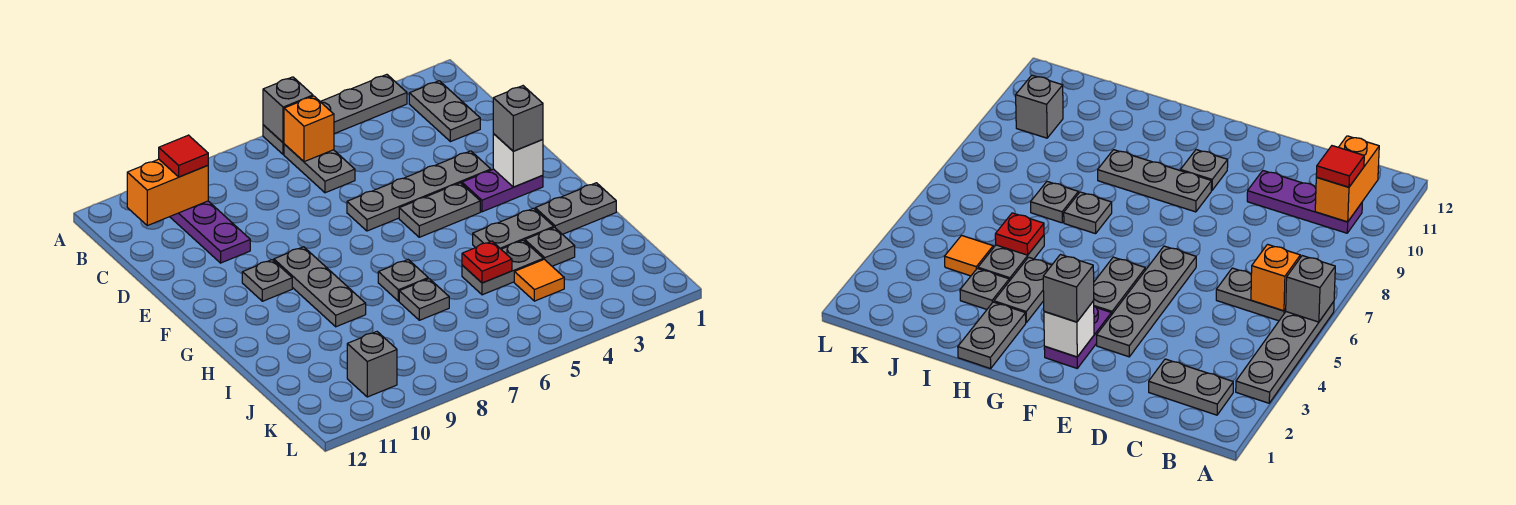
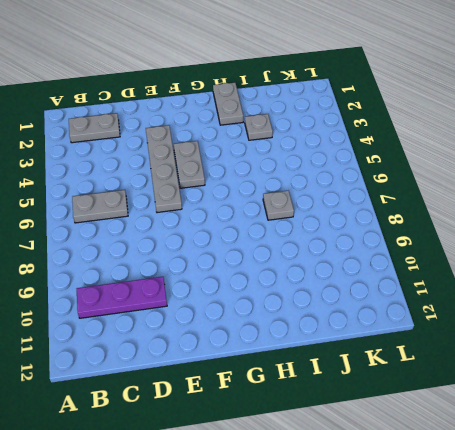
none -> grey plate A3:A6 level 1
none -> purple plate F2:F3 level 1
none -> grey plate F9:H9 level 1

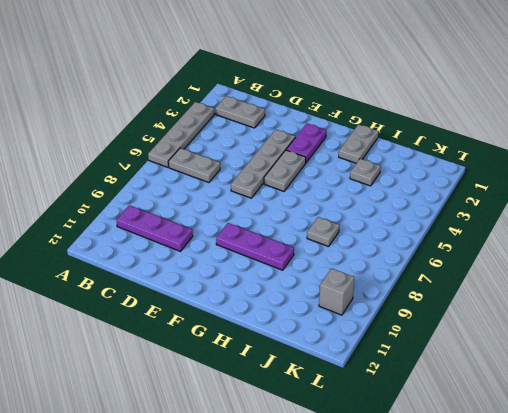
purple plate F9:H9 level 1 -> grey plate F9:H9 level 1
none -> grey plate F10 level 1
none -> grey plate H3:H4 level 1
none -> grey plate H7 level 1

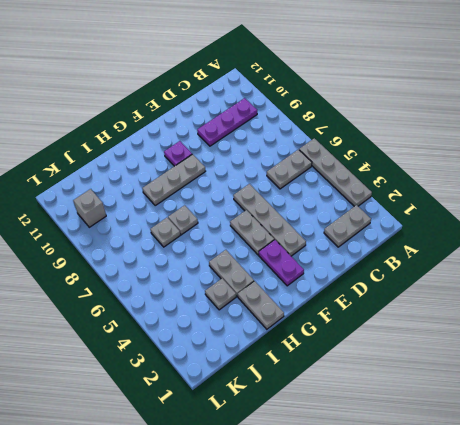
purple plate F10 level 1 -> grey plate F10 level 1
none -> grey plate I4:I5 level 1
none -> orange tile J4 level 1
none -> grey brick A6 level 2

